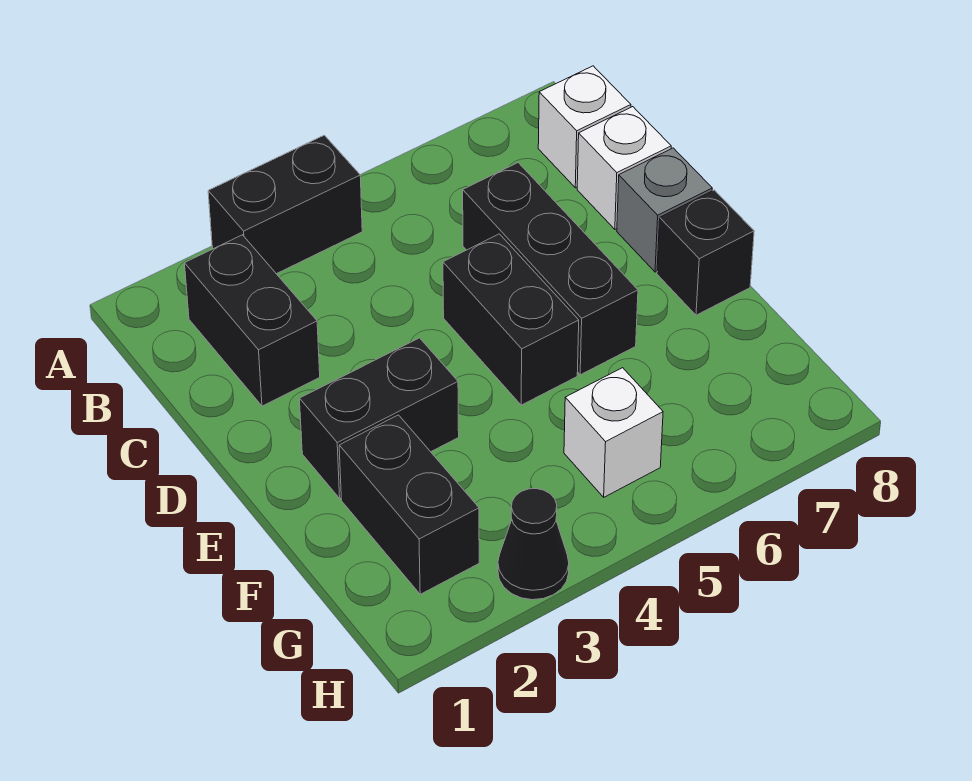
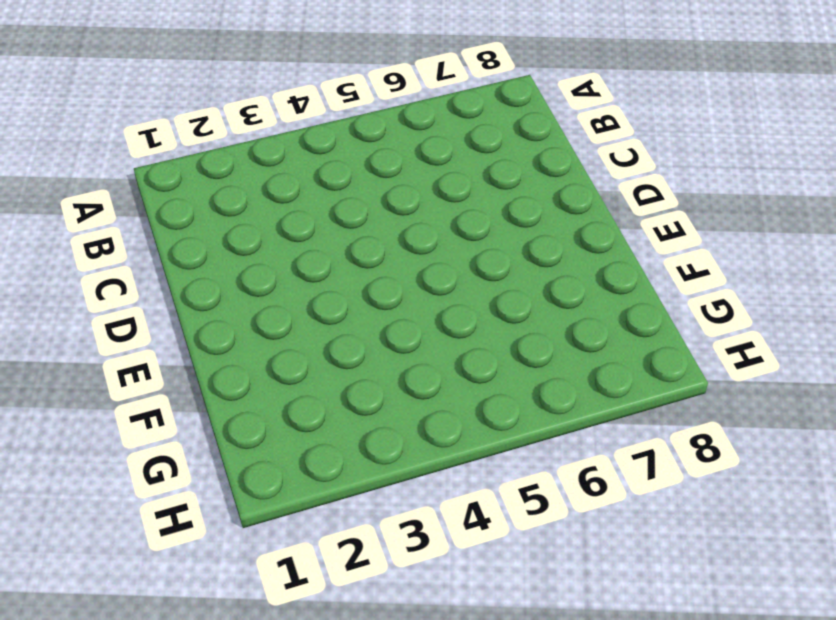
none -> black brick A3:A4 level 1
none -> black brick B2:C2 level 1
none -> white brick B8 level 1

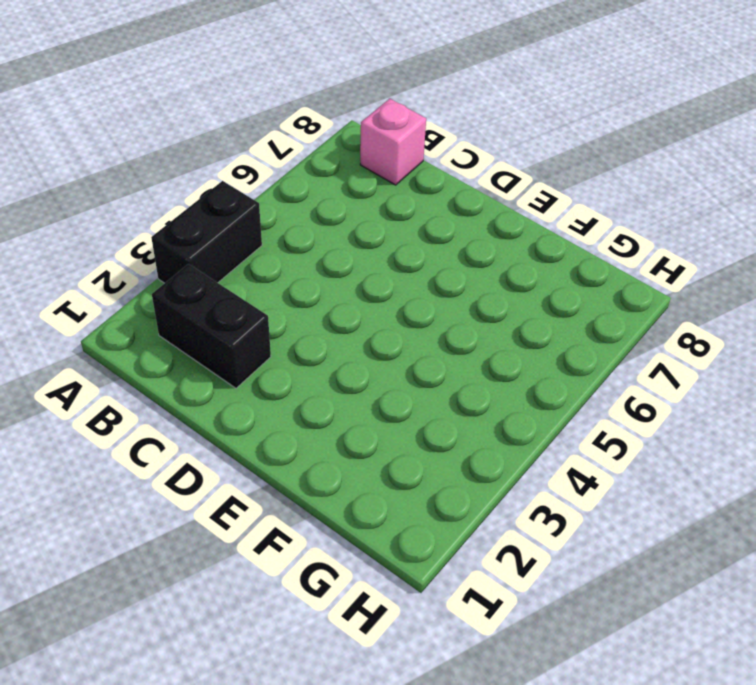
pink brick B8 level 1 -> white brick B8 level 1
none -> black brick C6:E6 level 1
none -> white brick C8 level 1
none -> black brick D5:E5 level 1

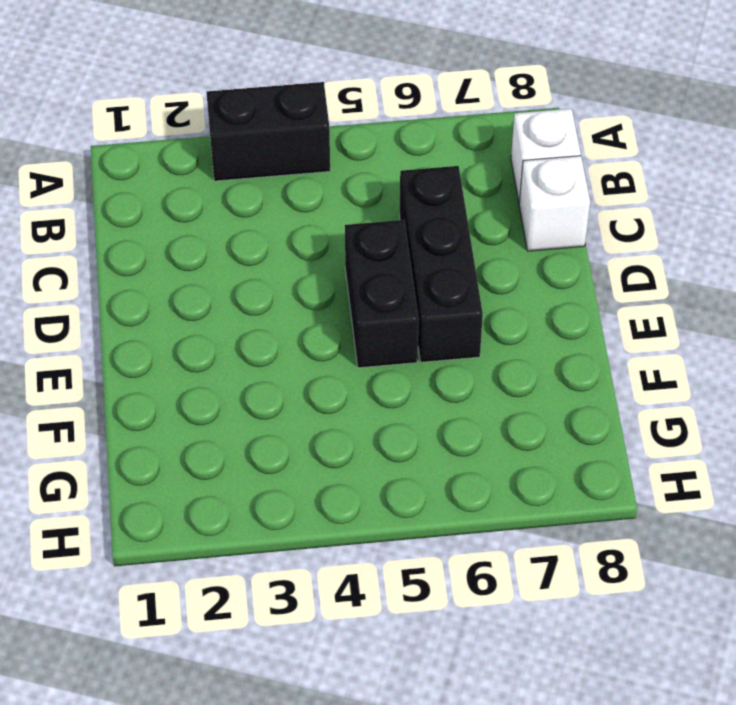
none -> black brick B2:C2 level 1
none -> grey brick D8 level 1
none -> black brick E2:E3 level 1

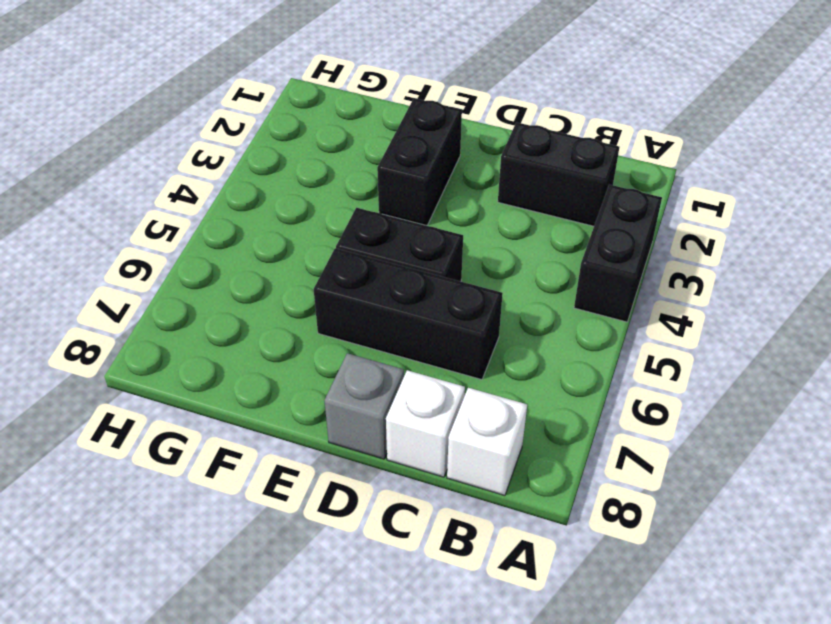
none -> black brick E8 level 1
none -> black brick F2:G2 level 1
none -> white brick G5 level 1

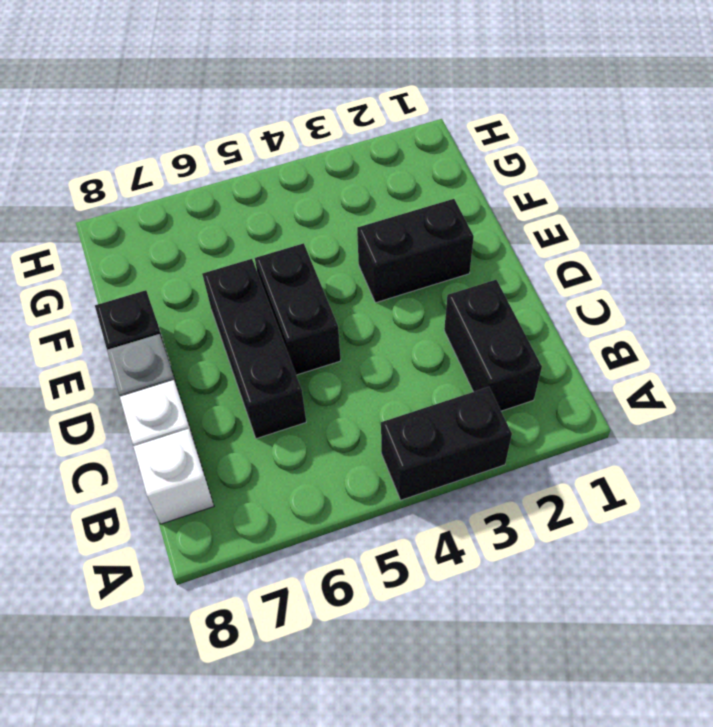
none -> black brick F2:G2 level 1
none -> white brick G5 level 1
none -> black cone H3 level 1

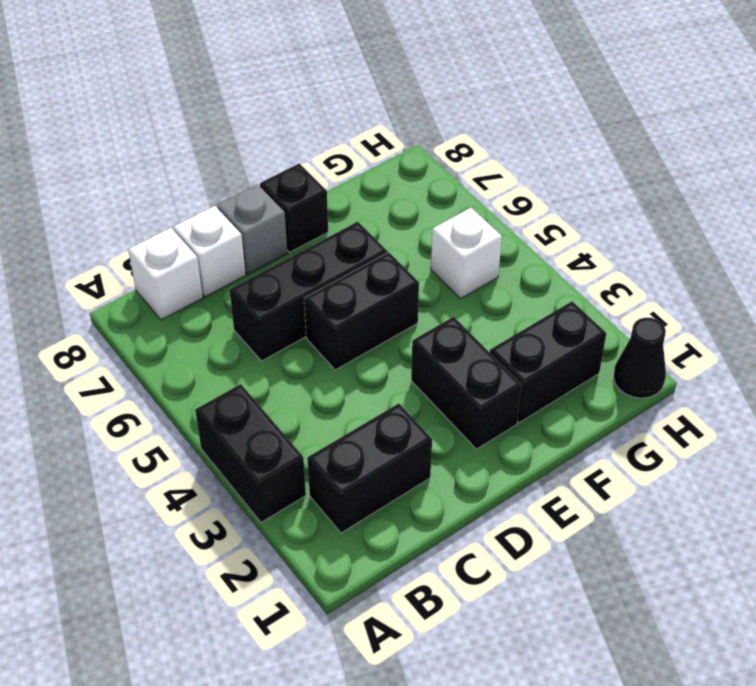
black cone H1 level 1 -> black cone H3 level 1

